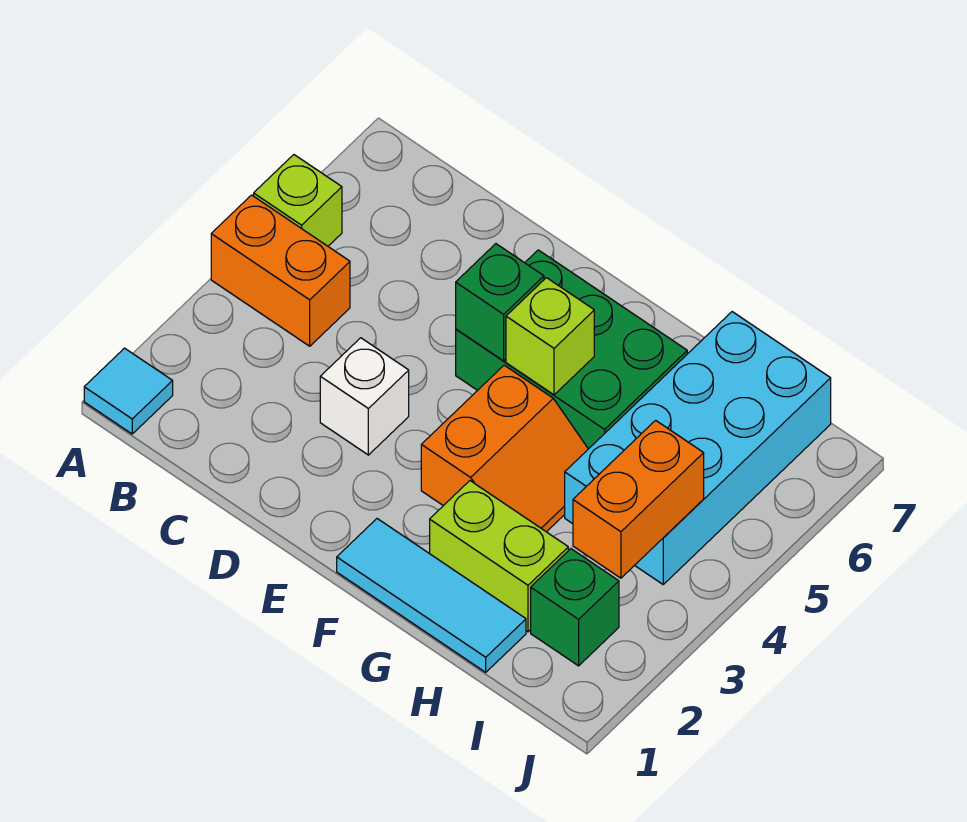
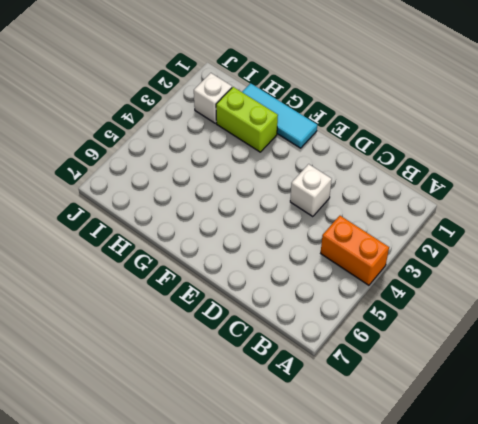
white brick I2 level 1 -> green brick I2 level 1
none -> cyan tile A1 level 1
none -> lime brick A5 level 1
none -> green brick E5:G6 level 1

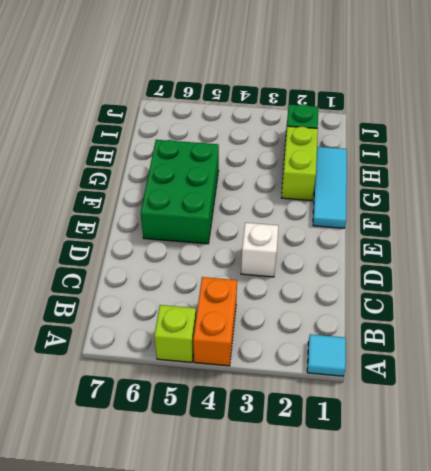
none -> orange slope F3:G4 level 1 top F
none -> cyan brick H4:I7 level 1
none -> green brick E5 level 2

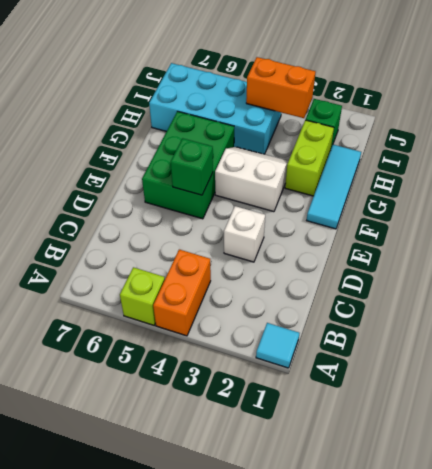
white slope F3:G4 level 1 top F -> orange slope F3:G4 level 1 top F
none -> lime brick F5 level 2

